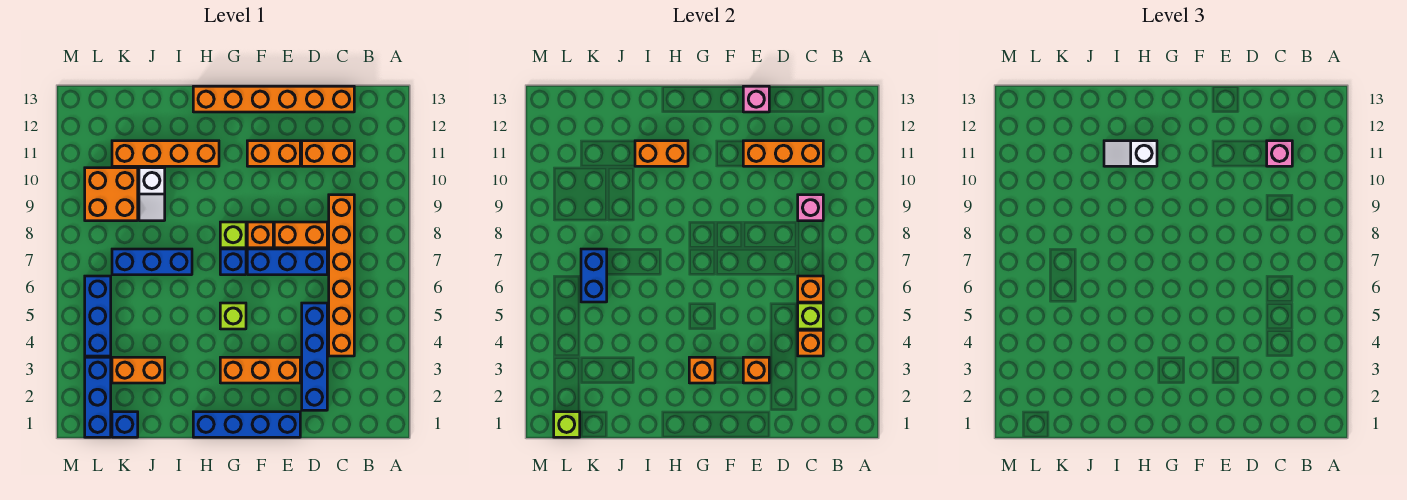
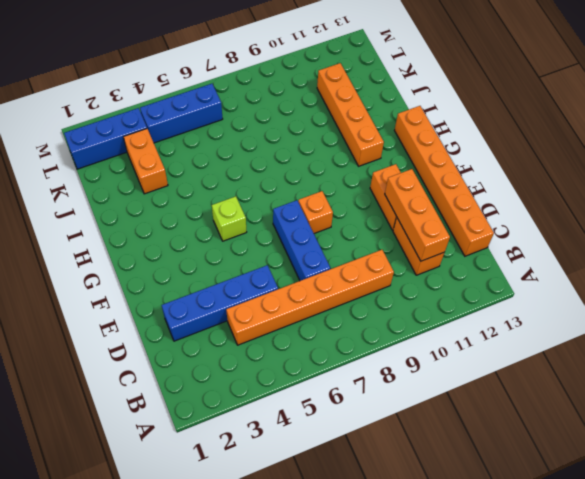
none -> orange brick D8:E8 level 1
none -> blue brick E1:H1 level 1
none -> orange brick E3:G3 level 1
none -> blue brick G7 level 1

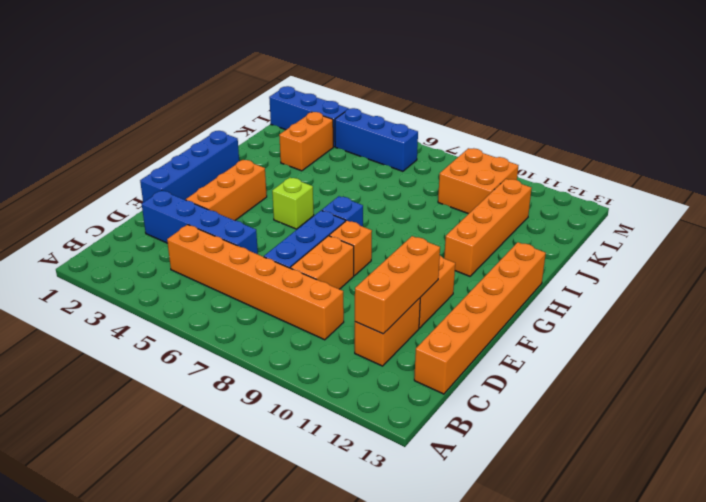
none -> lime brick G8 level 1
none -> blue brick I7:K7 level 1
none -> white slope J9:J10 level 1 top 10
none -> blue brick K1 level 1

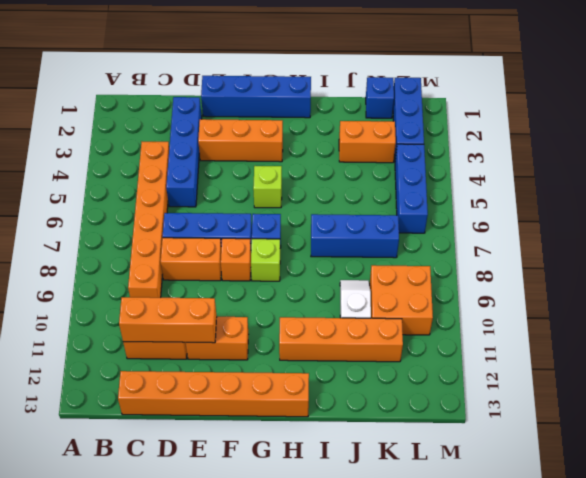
none -> orange brick C4 level 2
none -> lime brick C5 level 2
none -> orange brick C6 level 2
none -> pink brick C9 level 2

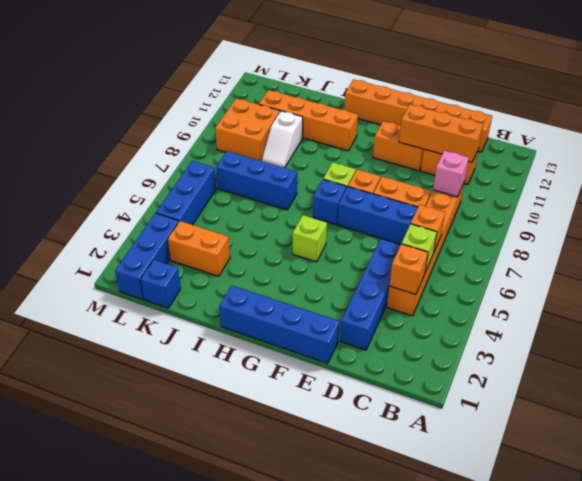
none -> orange brick E3:G3 level 1
none -> orange brick E3 level 2
none -> pink brick E13 level 2
none -> orange brick G3 level 2

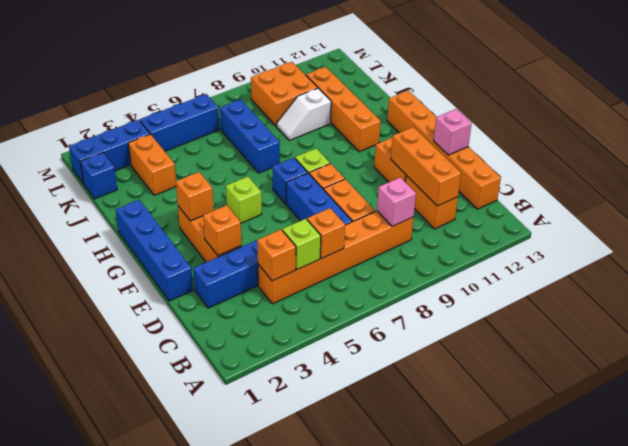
none -> orange brick H11:I11 level 2
none -> blue brick K6:K7 level 2
none -> lime brick L1 level 2
none -> pink brick C11 level 3

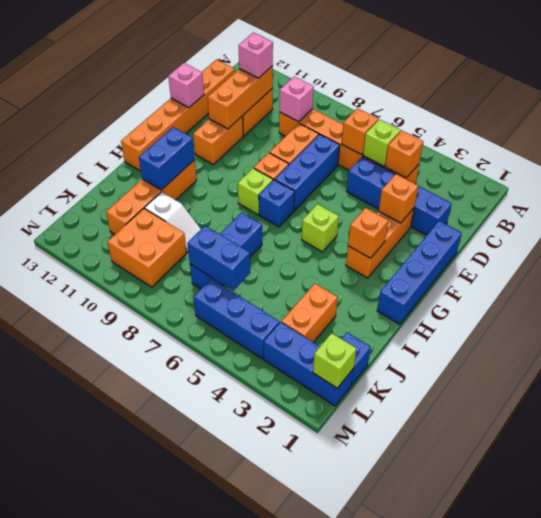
blue brick H11:I11 level 2 -> orange brick H11:I11 level 2
none -> white slope H11:I11 level 3 top H

